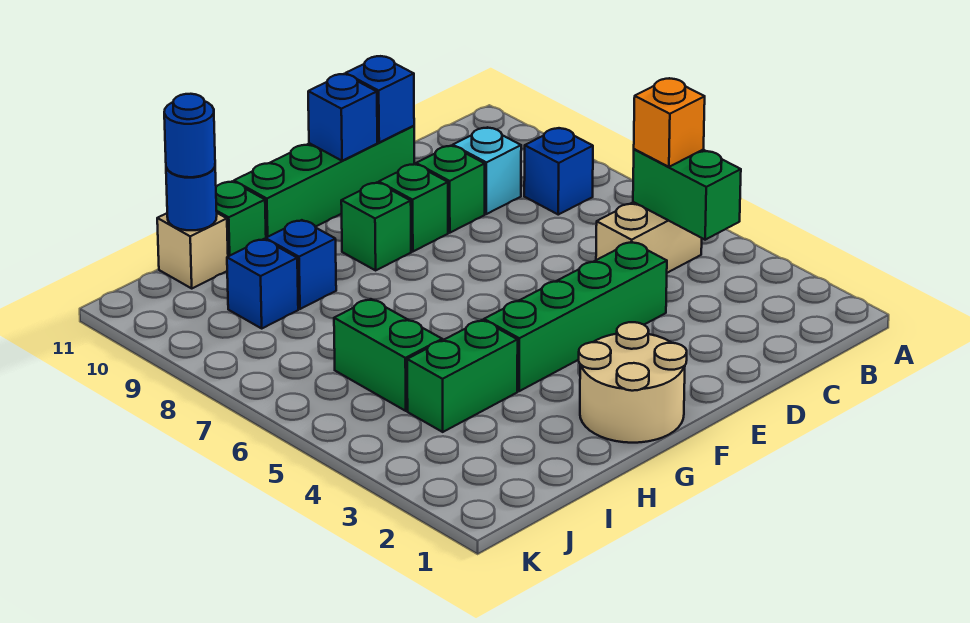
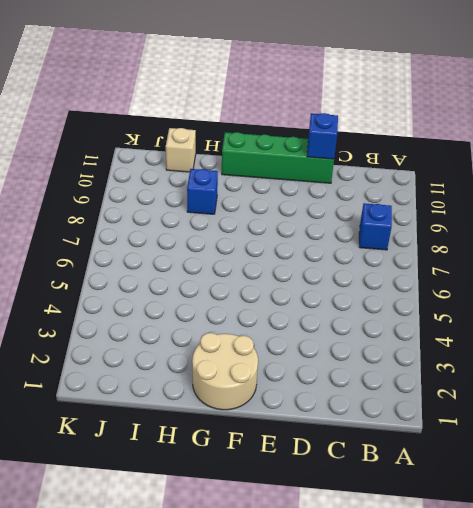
none -> tan brick B5:C5 level 1
none -> cyan brick C9 level 1
none -> green brick D4:G4 level 1

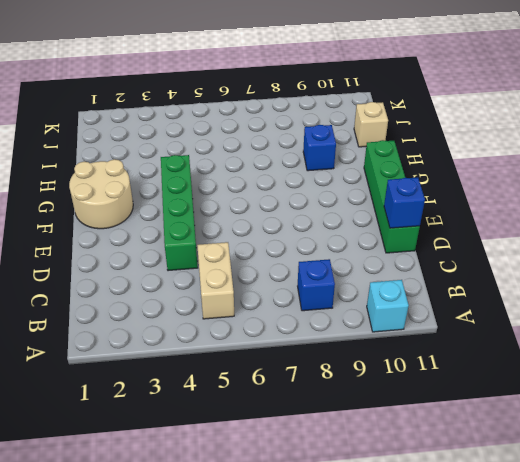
cyan brick A10 level 1 -> cyan brick C9 level 1
none -> green brick D9 level 1
none -> green brick E9 level 1
none -> green brick F9 level 1

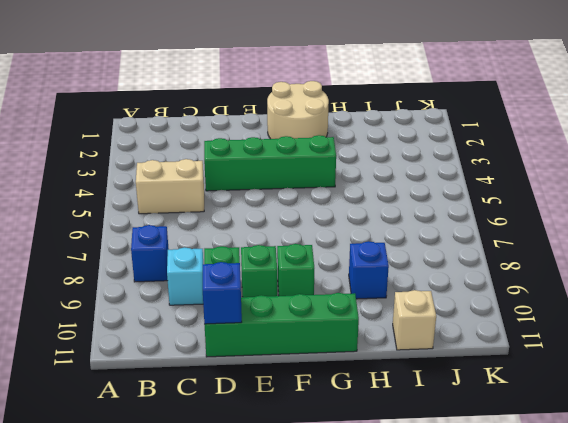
none -> green brick H4:I4 level 1
none -> green brick H11 level 1
none -> green brick I5:I6 level 1

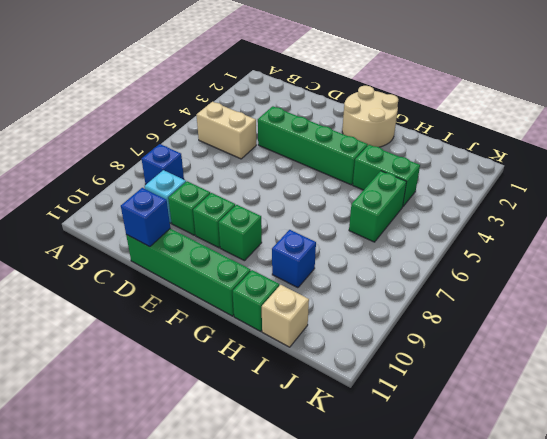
none -> blue brick I9 level 1
none -> green brick B4:B5 level 2
none -> blue brick E11 level 2

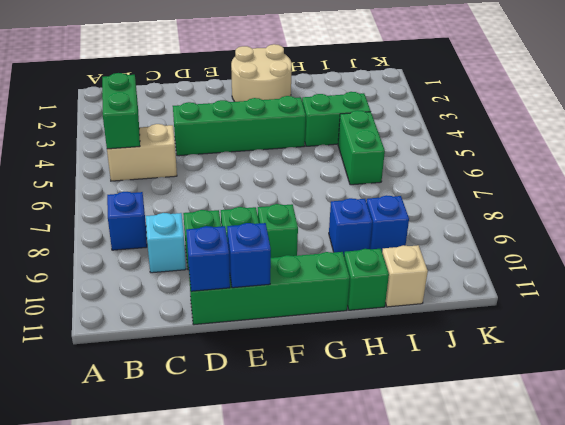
none -> blue round brick I11 level 2
none -> orange brick B5 level 3
none -> blue round brick I11 level 3

